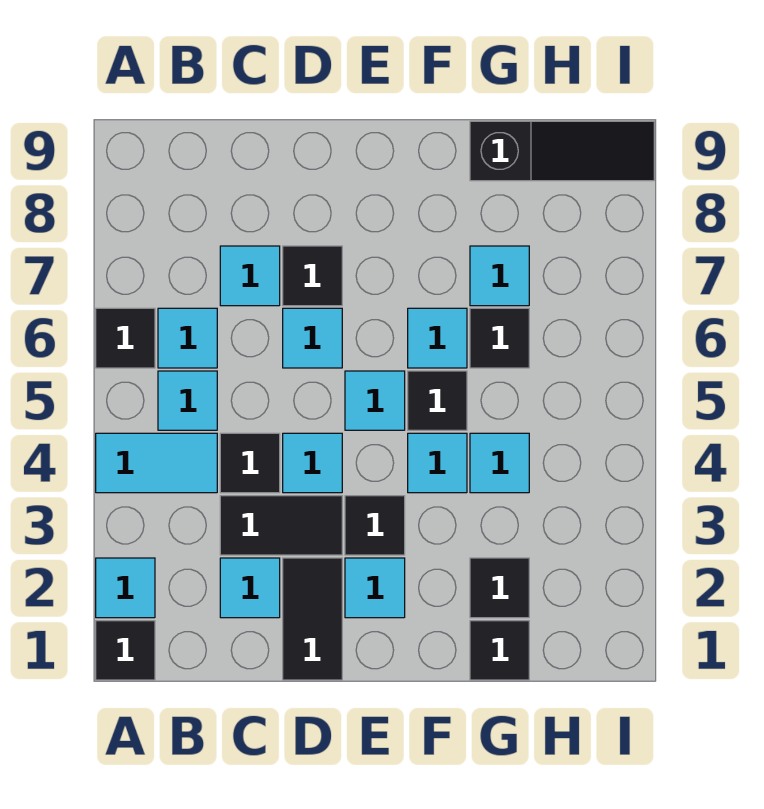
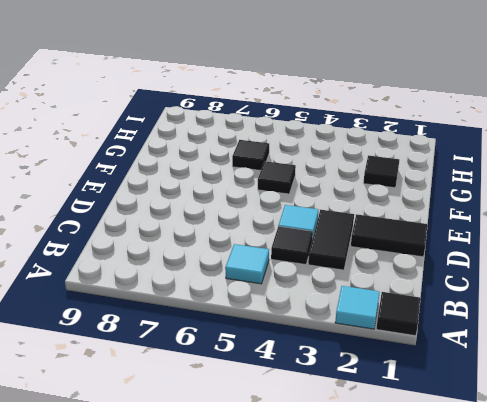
none -> cyan tile A4:B4 level 1
none -> black tile A6 level 1
none -> cyan tile B6 level 1

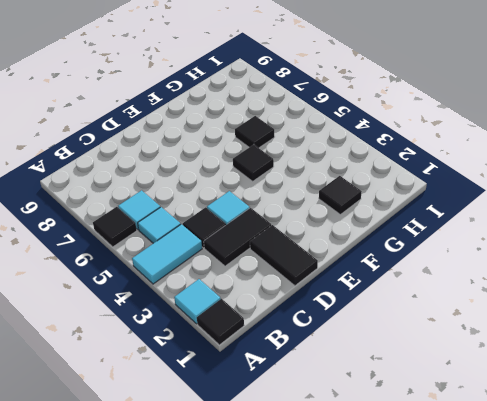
none -> cyan tile C2 level 1
none -> cyan tile C7 level 1
none -> cyan tile D6 level 1

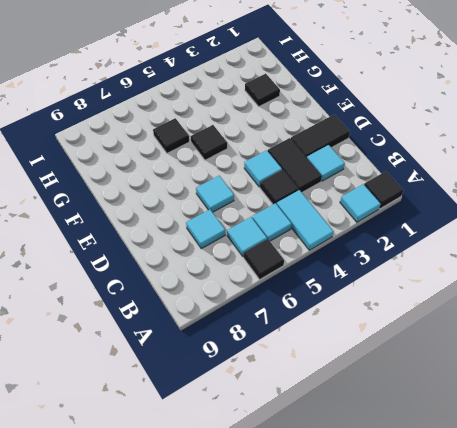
none -> black tile D7 level 1
none -> cyan tile E2 level 1
none -> black tile E3 level 1

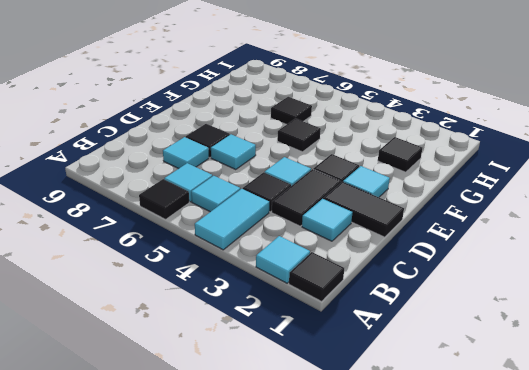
none -> cyan tile E5 level 1
none -> cyan tile F4 level 1
none -> cyan tile F6 level 1

